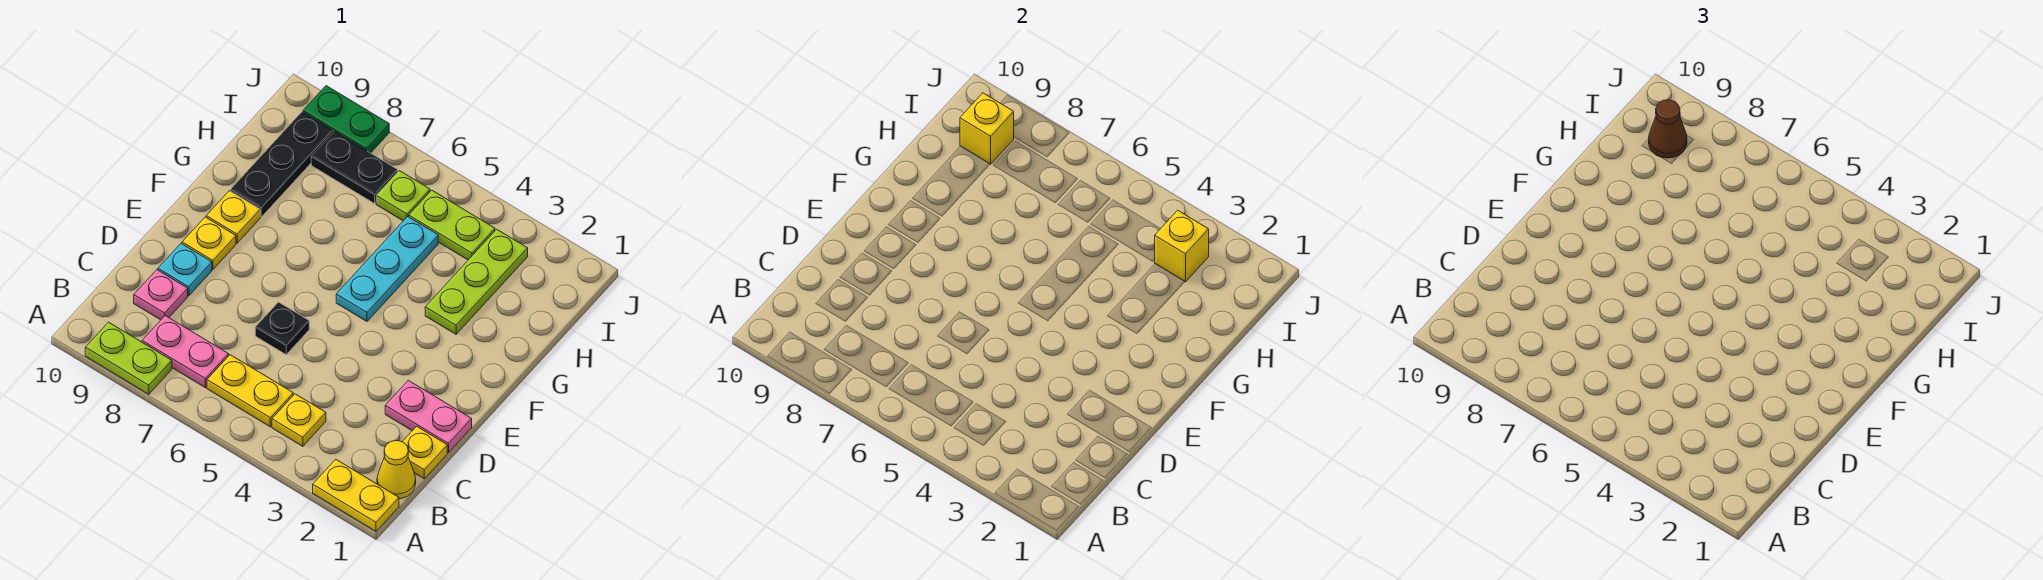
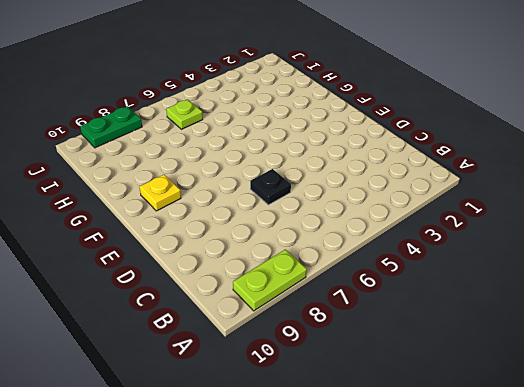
none -> yellow plate A1:A2 level 1
none -> yellow cone B1 level 1
none -> yellow plate B4 level 1

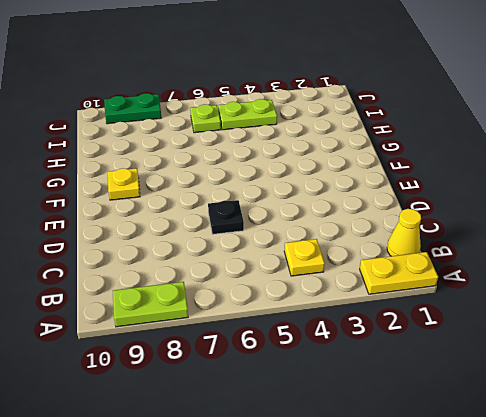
none -> yellow plate B5:B6 level 1
none -> pink plate B7:B8 level 1
none -> yellow plate C1 level 1

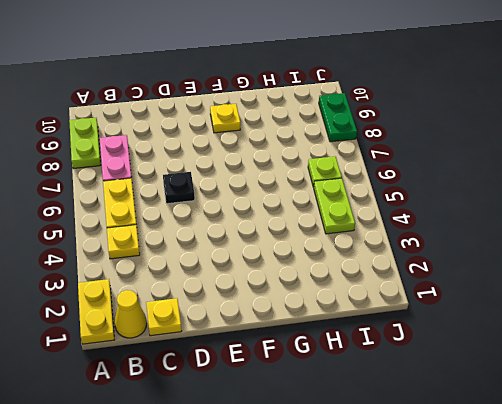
none -> pink plate C9 level 1
none -> pink plate D1:D2 level 1
none -> cyan plate D9 level 1

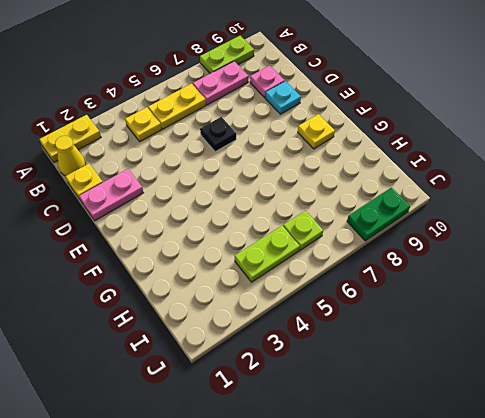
none -> yellow plate E9 level 1
none -> cyan plate F5:H5 level 1
none -> lime plate G3:I3 level 1

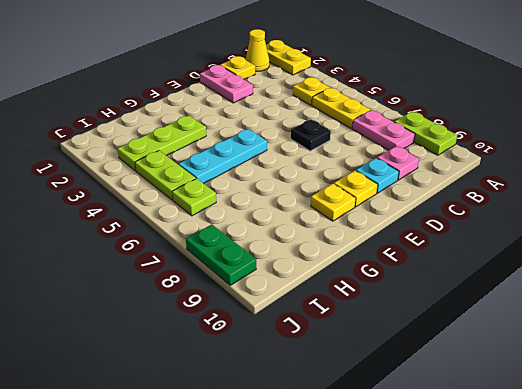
none -> black plate G9:I9 level 1
none -> black plate I7:I8 level 1
none -> yellow brick I3 level 2

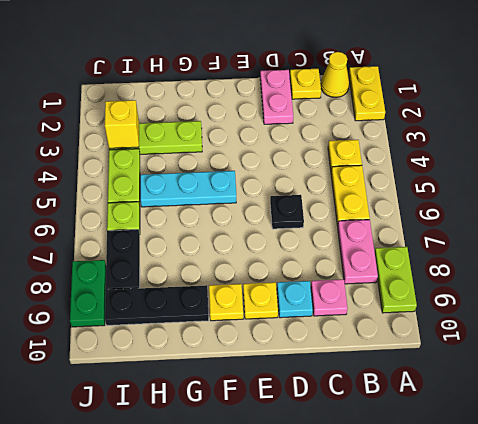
none -> yellow brick I9 level 2
none -> brown cone I9 level 3

